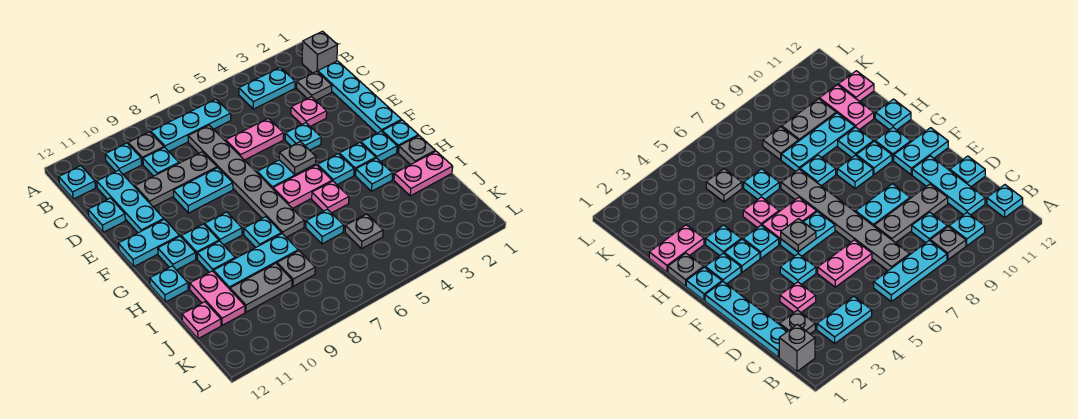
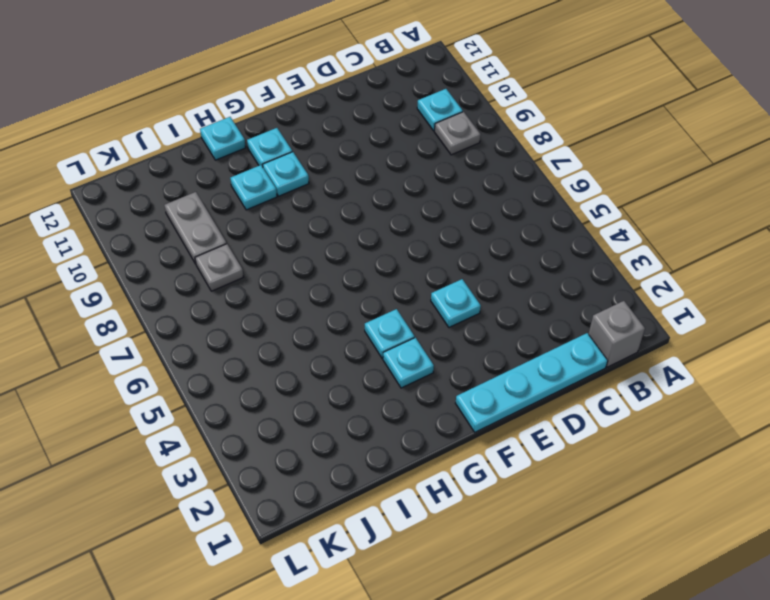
none -> cyan plate B3:B4 level 1
none -> cyan plate B6:B8 level 1
none -> cyan plate B12 level 1
none -> grey plate C2 level 1

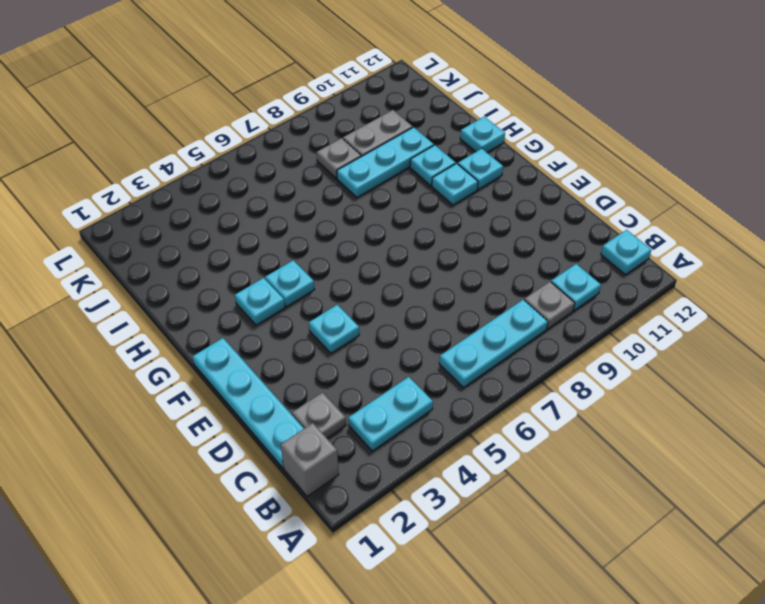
none -> grey plate C7:H7 level 1
none -> cyan plate C9 level 1
none -> cyan plate C11:E11 level 1
none -> pink plate D3 level 1

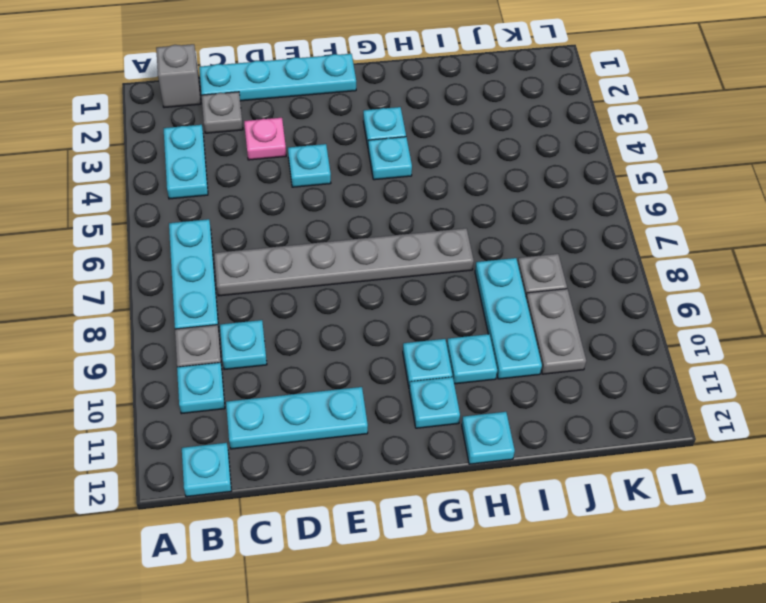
none -> pink plate D5:D6 level 1
none -> grey plate D8:D10 level 1
none -> cyan plate D12 level 1
none -> cyan plate E8:E9 level 1

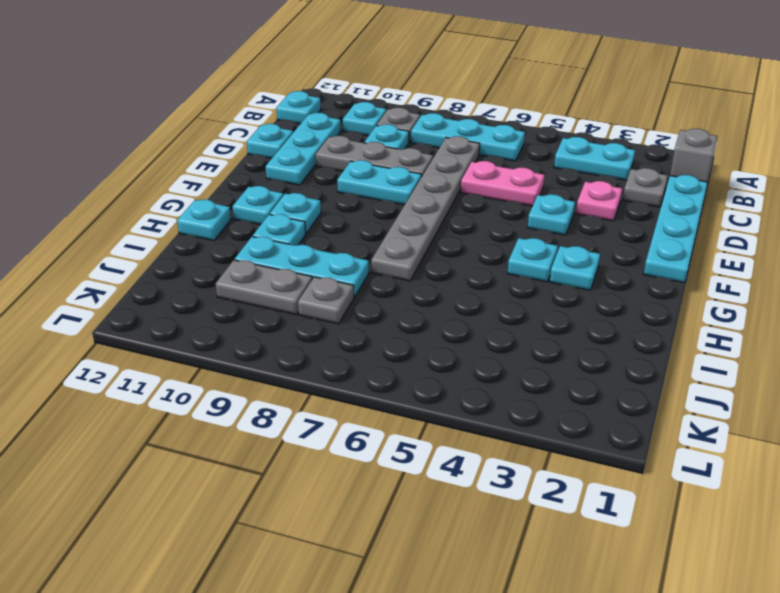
none -> cyan plate F5:F6 level 1
none -> cyan plate F11:F12 level 1
none -> cyan plate G1 level 1
none -> cyan plate G2 level 1

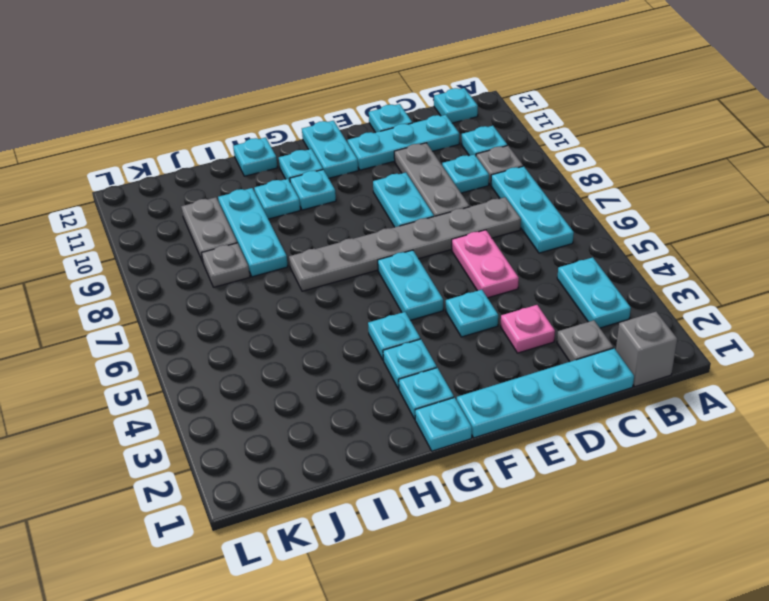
none -> pink plate G5:G6 level 1
none -> cyan plate G9 level 1
none -> grey plate H1 level 1
none -> cyan plate H3 level 1

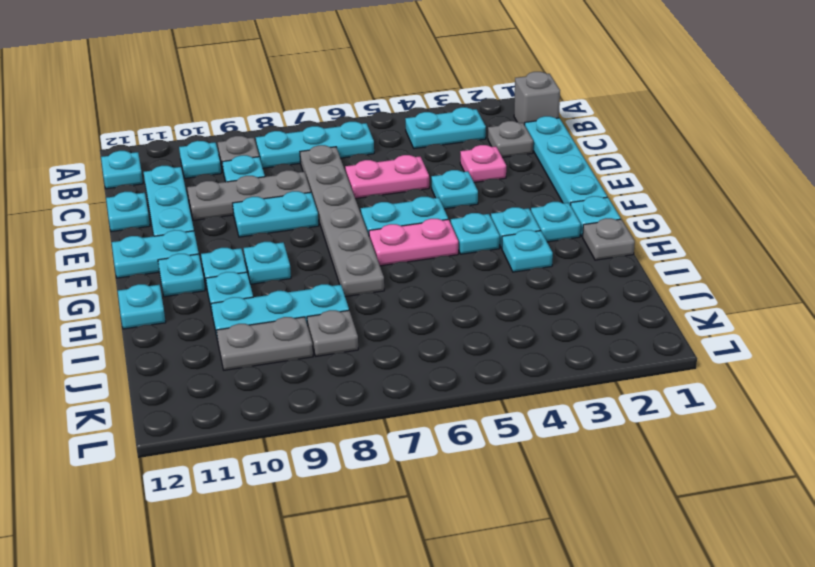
none -> pink plate H5 level 1
none -> cyan plate H8 level 1
none -> pink plate I1:I2 level 1
none -> cyan plate I6 level 1

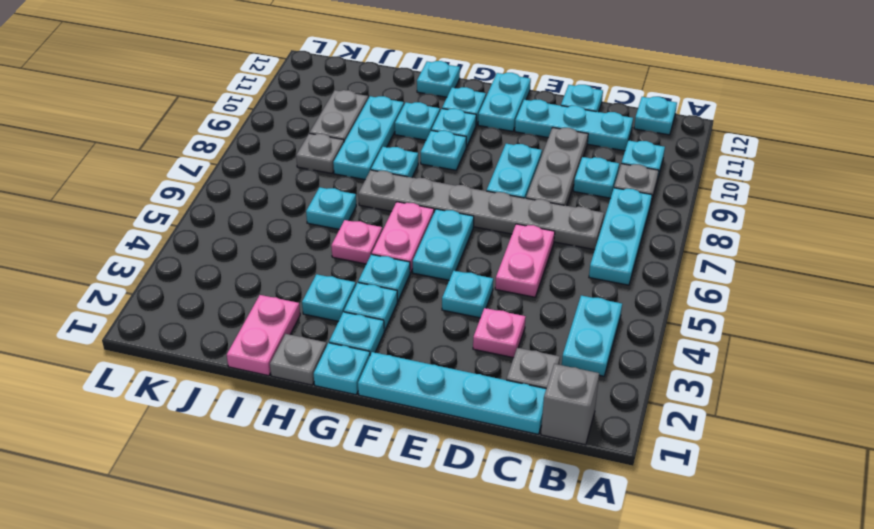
none -> pink plate I11:J11 level 1
none -> grey plate J5 level 1
none -> pink plate J12 level 1
none -> grey plate F5 level 2

